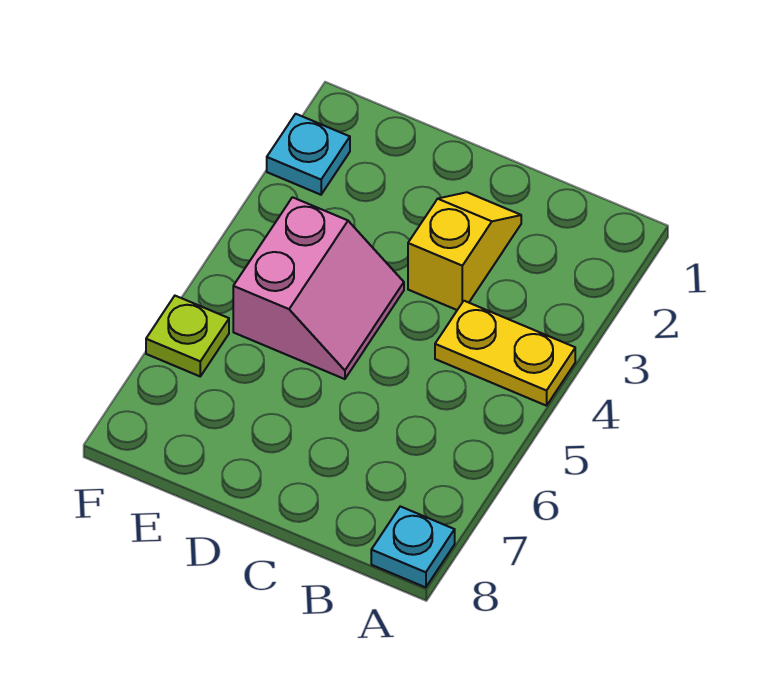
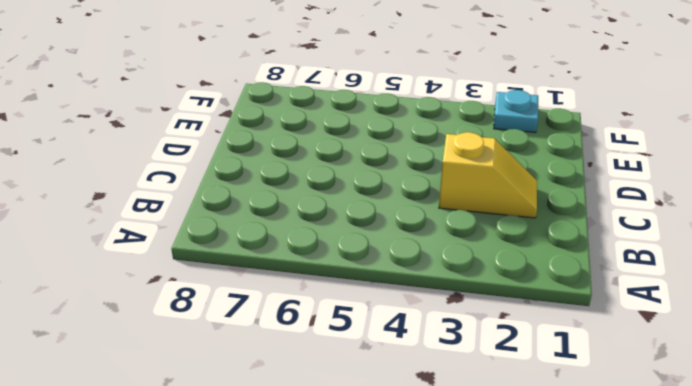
none -> yellow plate A4:B4 level 1
none -> cyan plate A8 level 1

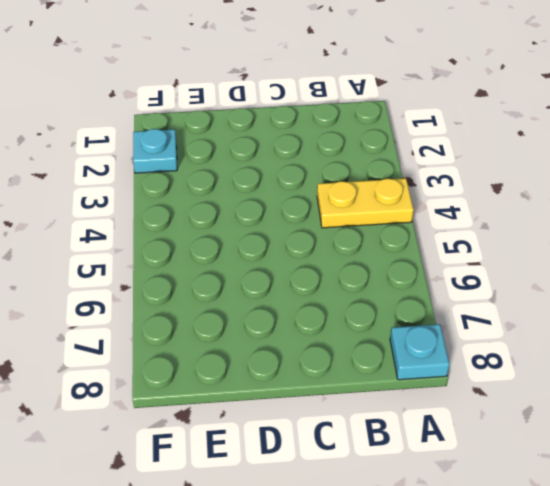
none -> yellow slope C2:C3 level 1 top 3
none -> pink slope D4:E5 level 1 top E

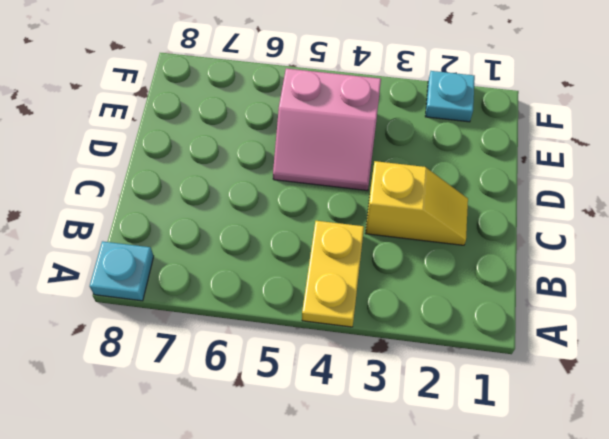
none -> lime plate F6 level 1

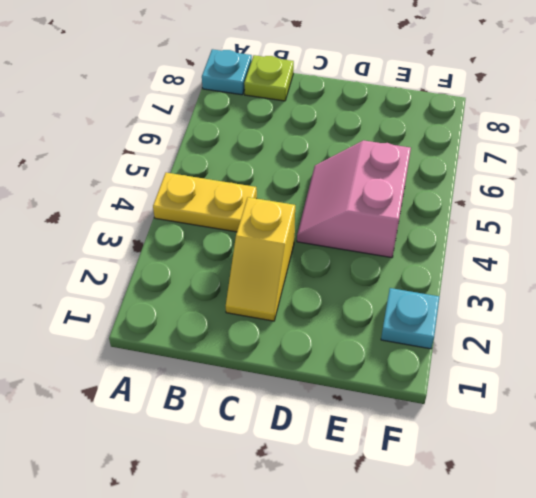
lime plate B8 level 1 -> lime plate F6 level 1

